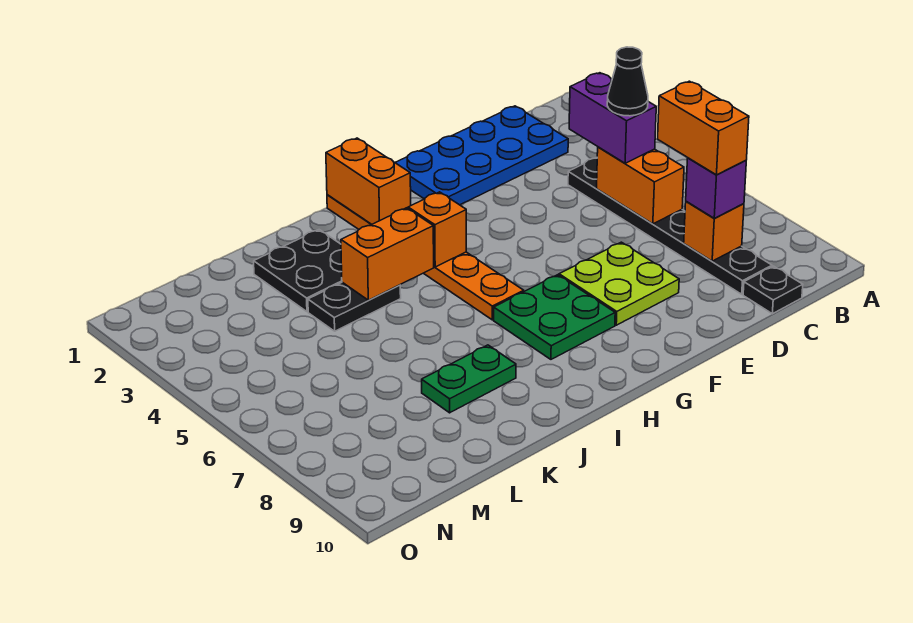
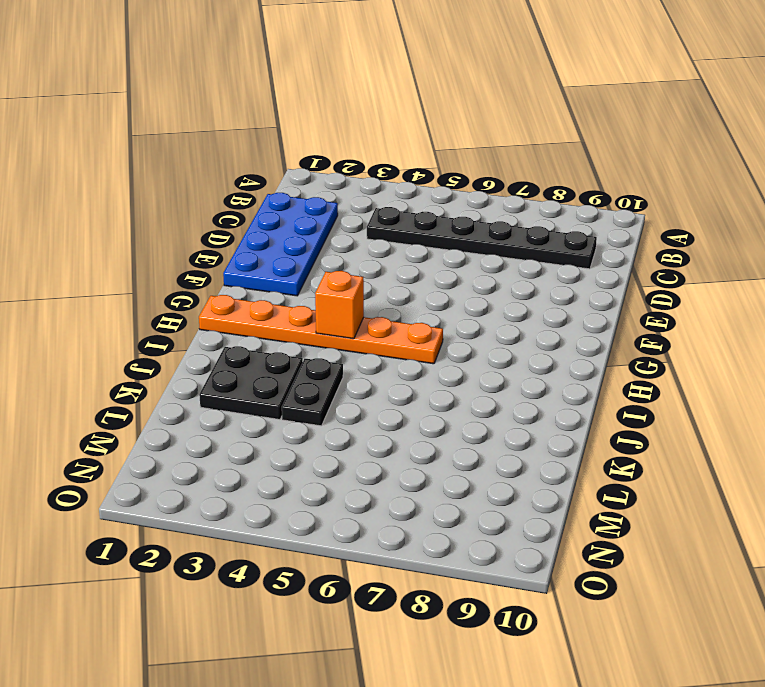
none -> black plate C10 level 1
none -> lime plate E7:F8 level 1
none -> green plate G7:H8 level 1

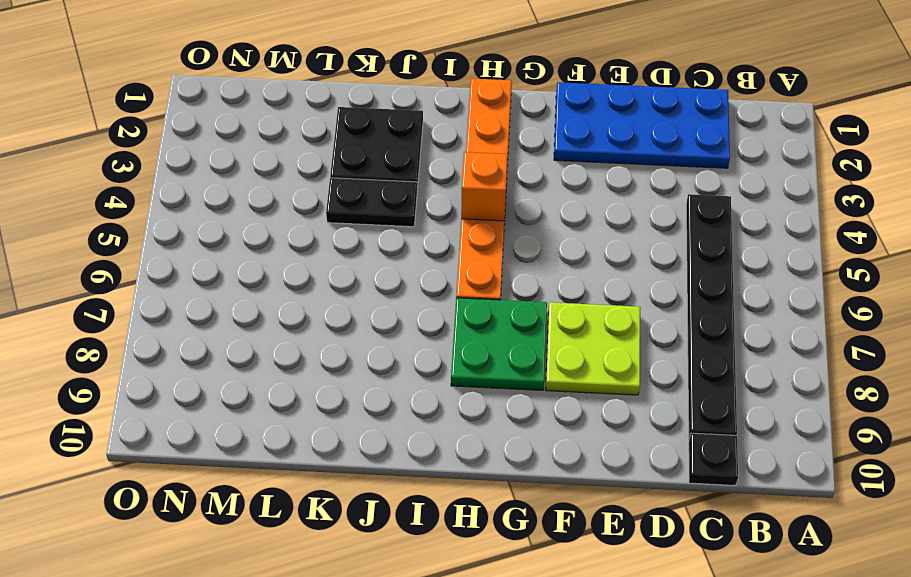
none -> green plate J8:K8 level 1
none -> orange brick C5:C6 level 2
none -> orange brick C8 level 2

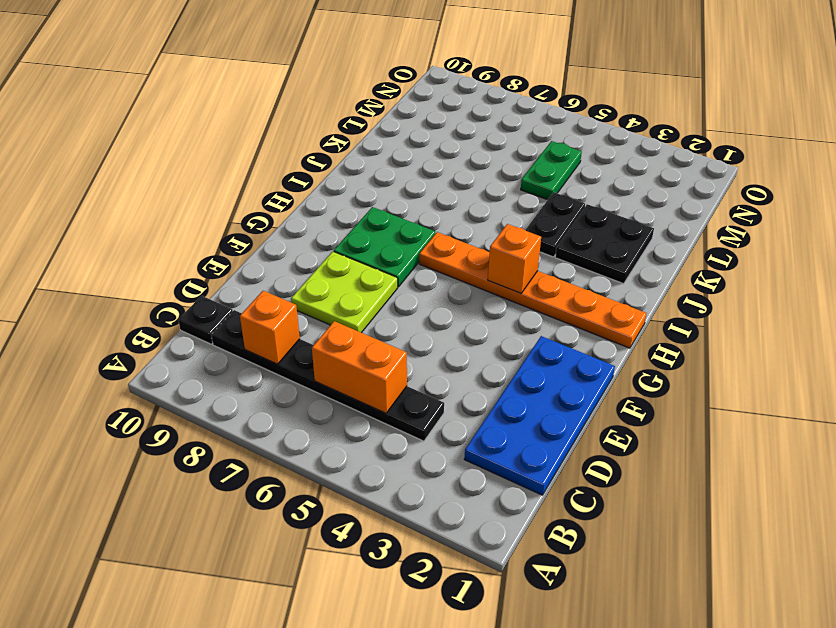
green plate L5:M5 level 1 -> green plate J8:K8 level 1
none -> orange brick H1:H2 level 2
none -> orange brick I4:J4 level 2
none -> purple brick C4:C5 level 3

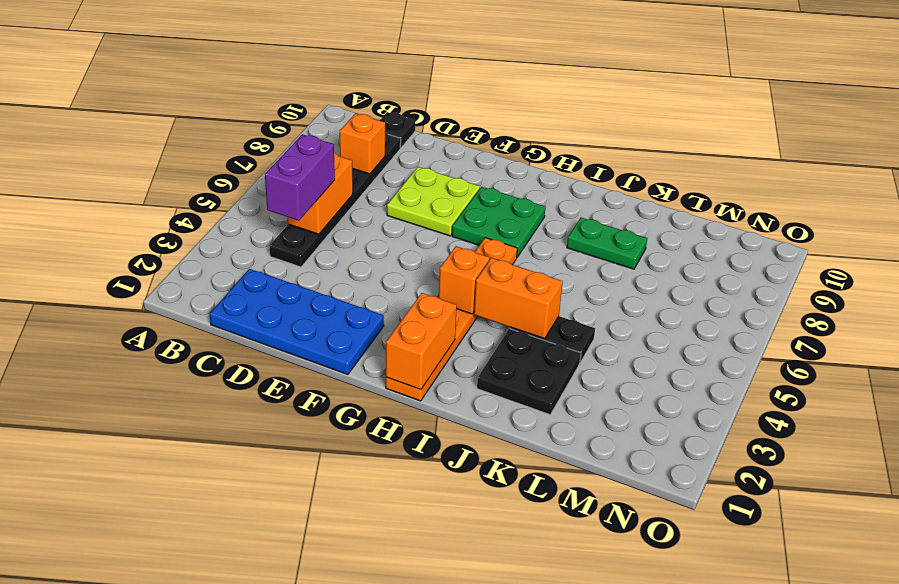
none -> purple brick C8 level 3
none -> black cone C5 level 4
none -> orange brick C7:C8 level 4

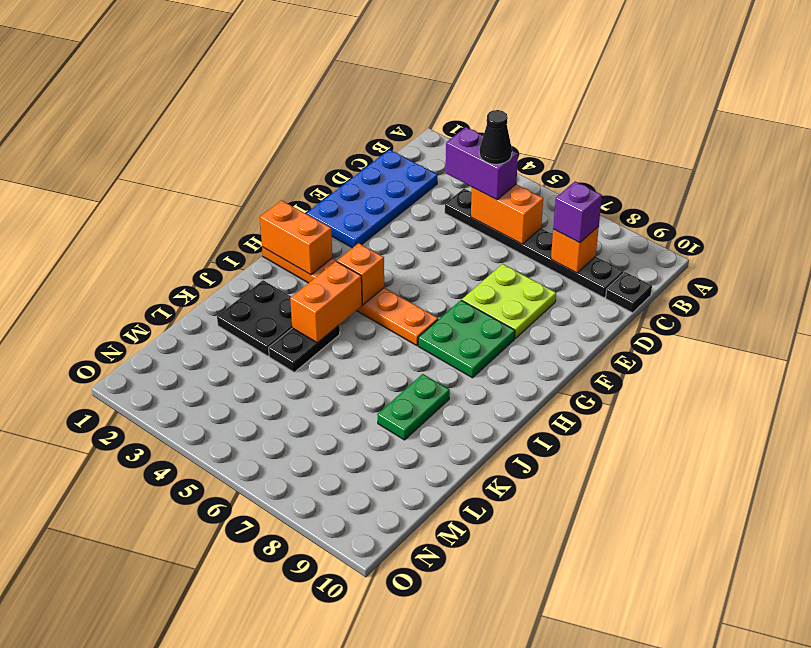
none -> orange brick C7:C8 level 4

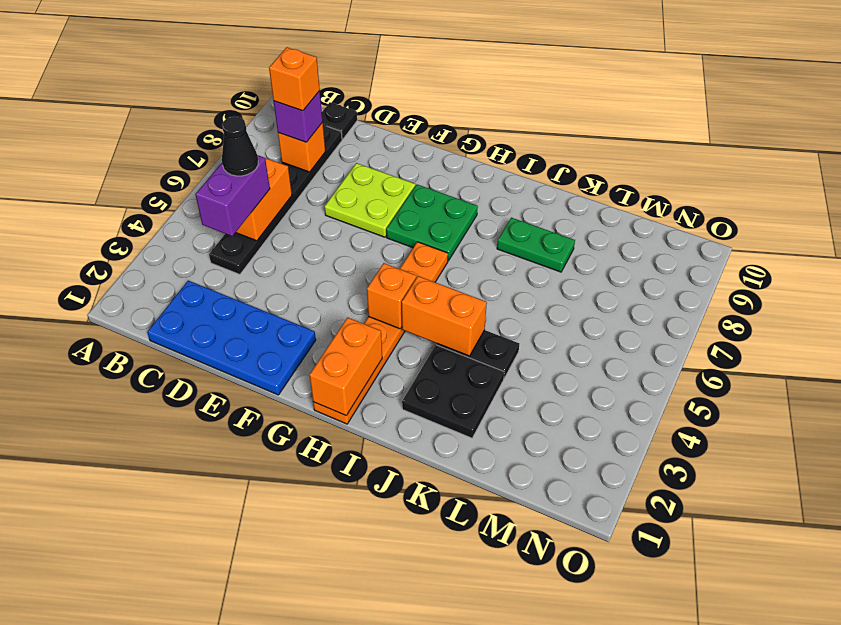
orange brick C8 level 4 -> orange brick C7:C8 level 4

